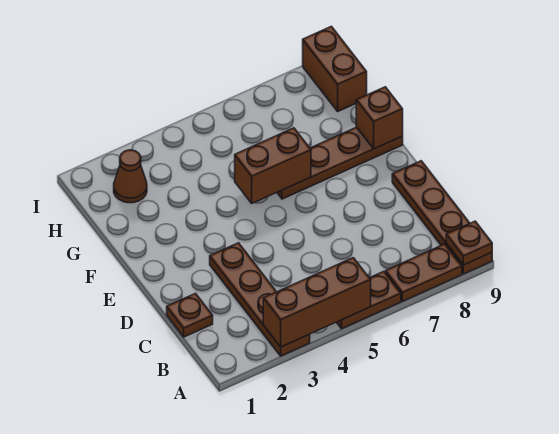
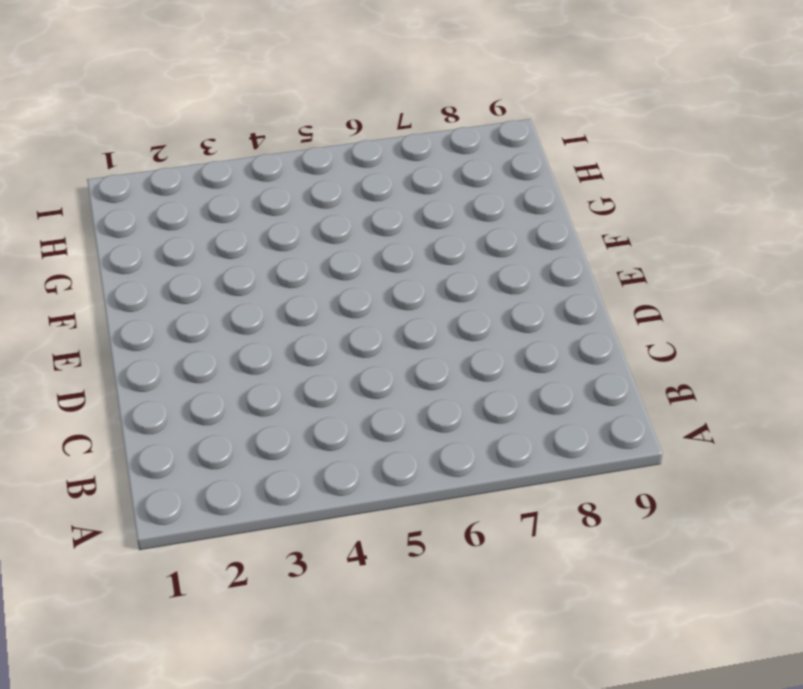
none -> brown plate A3:D3 level 1
none -> brown plate A5:A6 level 1
none -> brown plate A7:A8 level 1

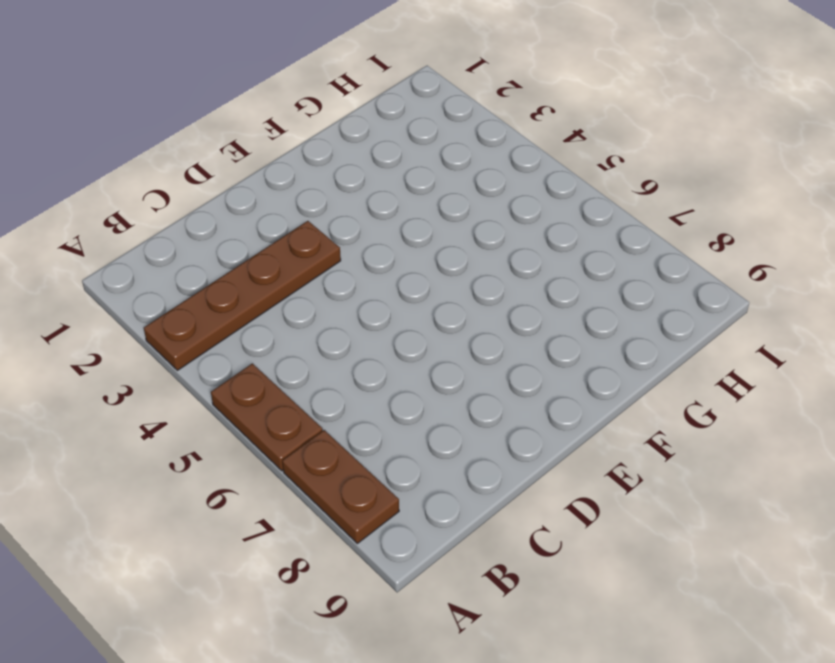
none -> brown plate A9:D9 level 1
none -> brown plate C1 level 1
none -> brown plate F6:F9 level 1

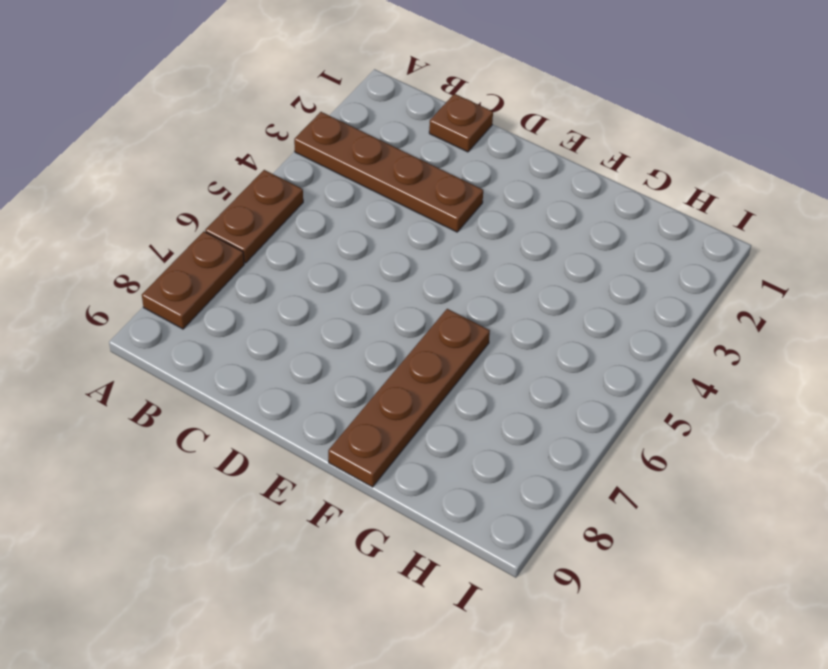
none -> brown plate A9:D9 level 1
none -> brown cone H2 level 1
none -> brown brick H9:I9 level 1

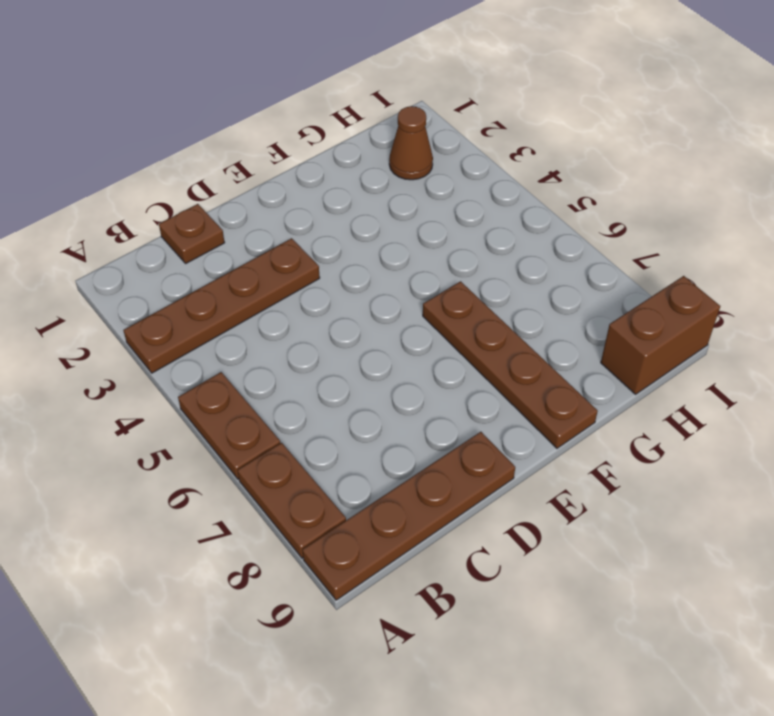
none -> brown brick A3:A5 level 2
none -> brown plate A9 level 2
none -> brown brick F5:F6 level 2

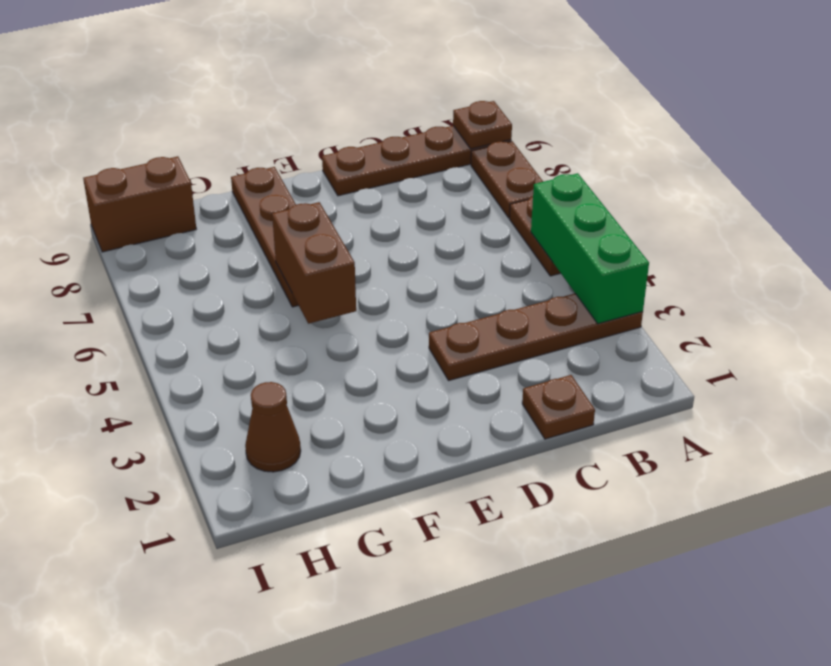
green brick A3:A5 level 2 -> brown brick A3:A5 level 2
none -> brown brick F9 level 2

